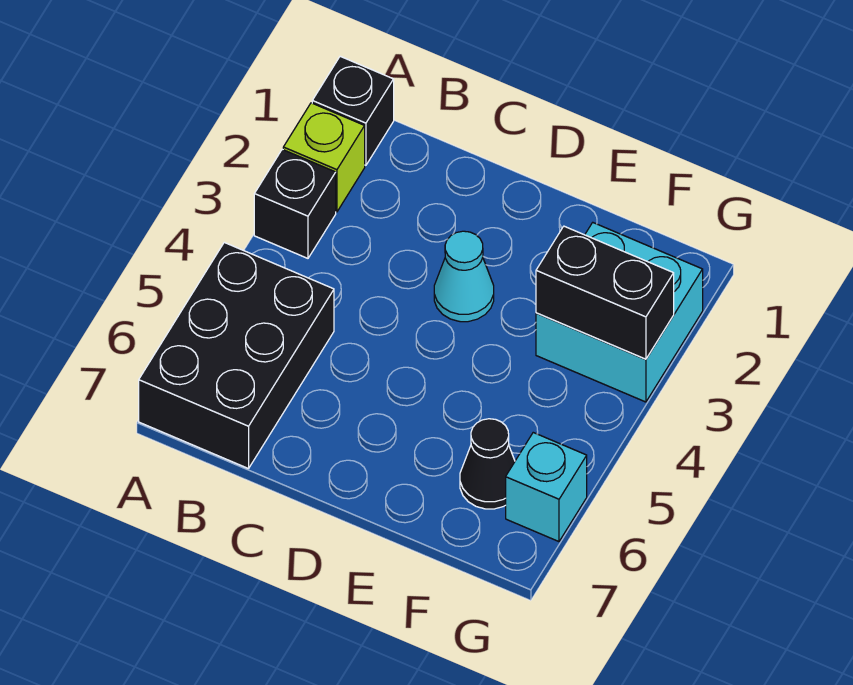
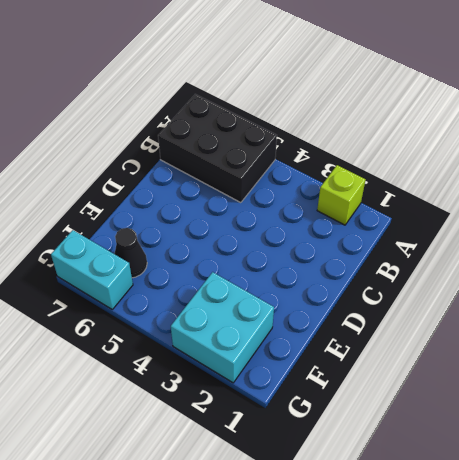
cyan brick G6:G7 level 1 -> cyan brick G6 level 1
none -> black brick A1 level 1
none -> black brick A3 level 1

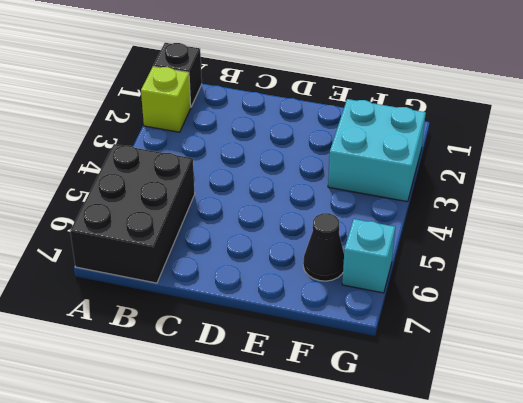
none -> black brick A3 level 1
none -> cyan cone D3 level 1

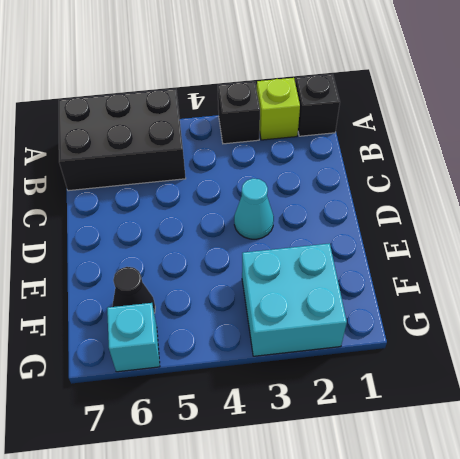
none -> black brick F3:G3 level 2

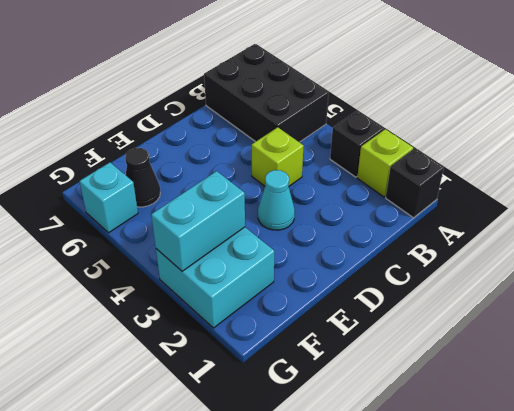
lime brick C4 level 1 -> none
cyan brick F3:G3 level 2 -> black brick F3:G3 level 2

